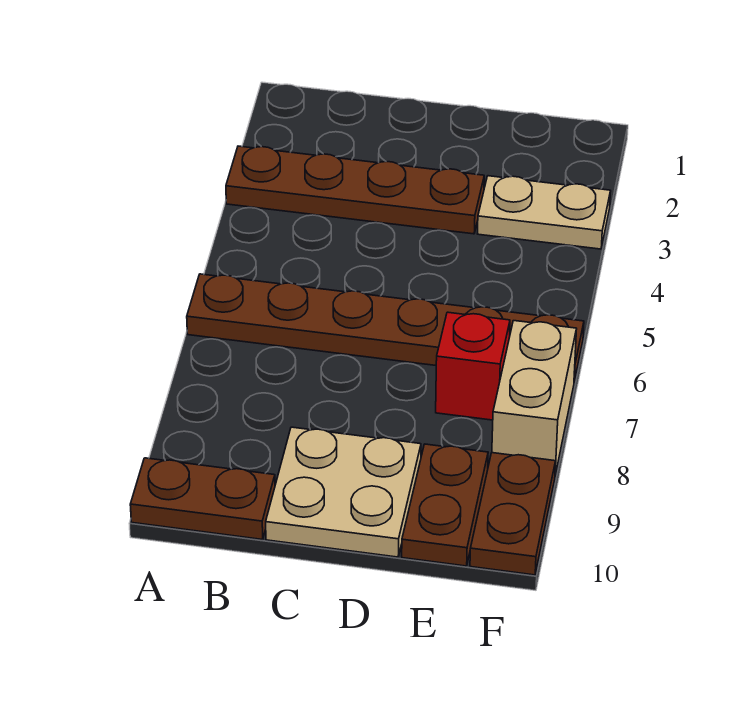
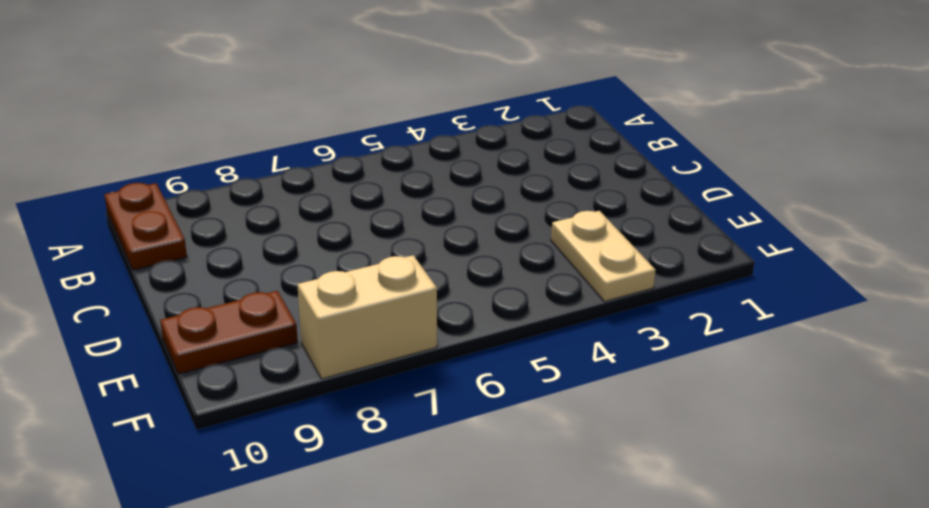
none -> brown plate A3:D3 level 1
none -> brown plate A6:F6 level 1

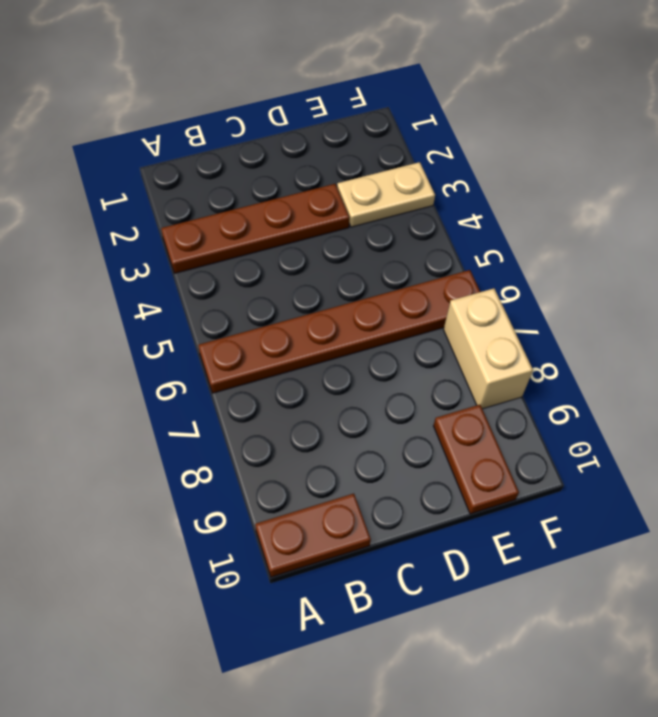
none -> tan plate C9:D10 level 1
none -> red brick E7 level 1

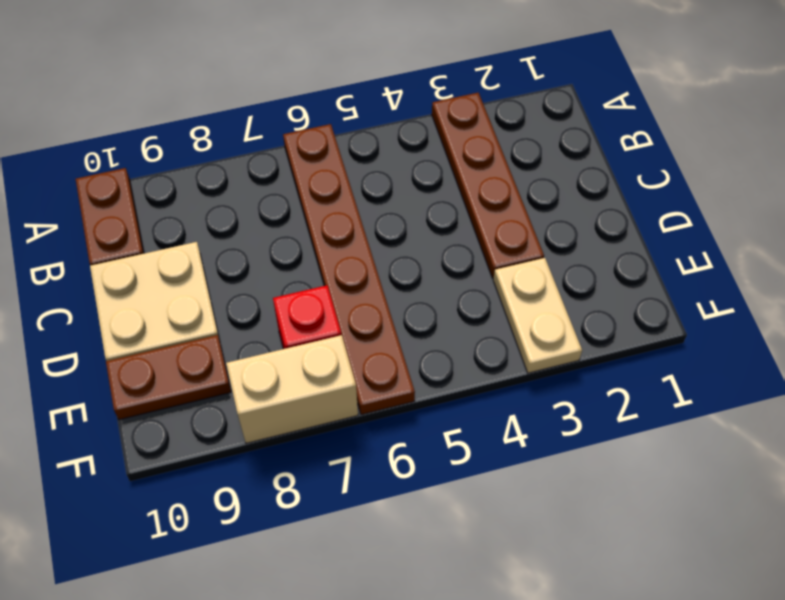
none -> brown plate F9:F10 level 1

